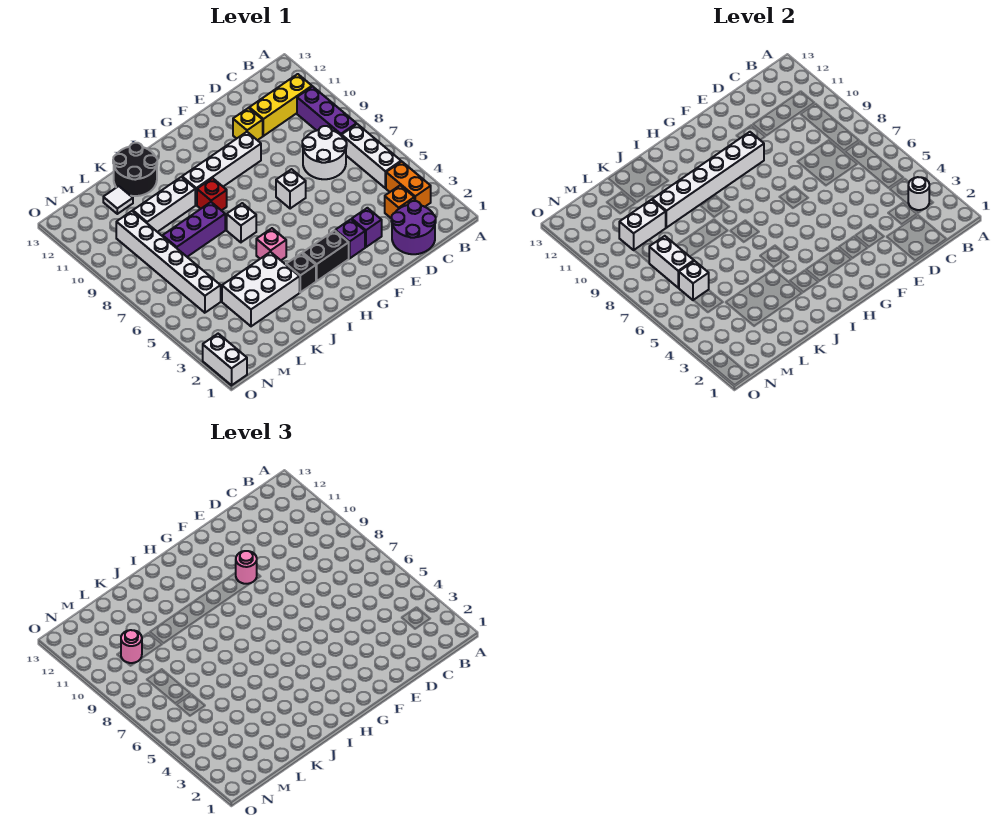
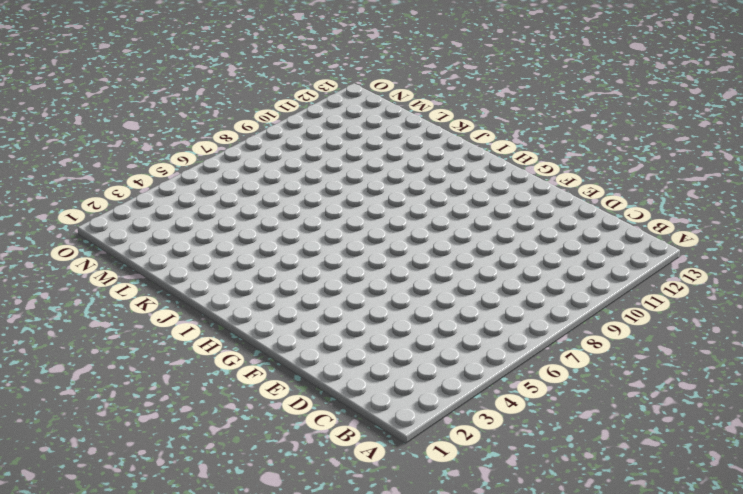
none -> orange brick B3:B4 level 1
none -> white brick B5:B7 level 1
none -> purple brick B8:B10 level 1
none -> yellow brick B11:D11 level 1

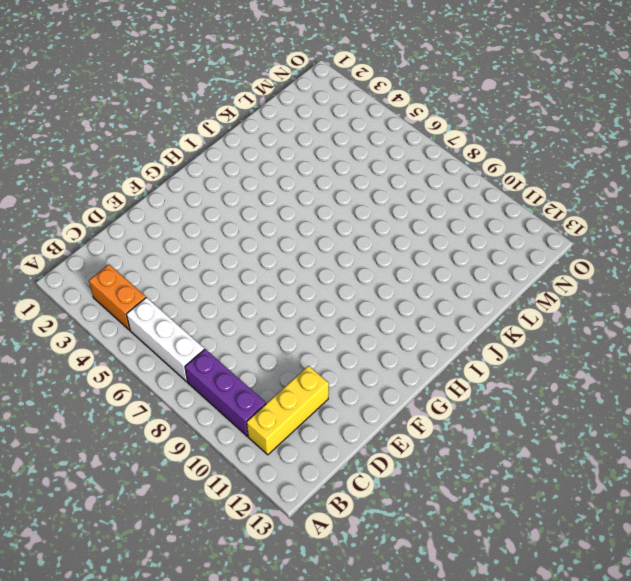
none -> purple round brick C1:D2 level 1
none -> orange brick C3 level 1
none -> white round brick C7:D8 level 1
none -> purple brick E3 level 1

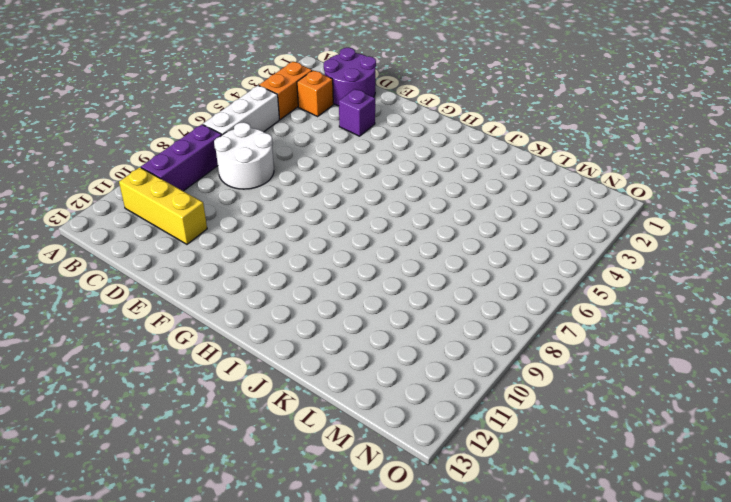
none -> yellow brick E11 level 1
none -> purple brick F3 level 1
none -> white brick F7 level 1
none -> white brick F10:I10 level 1

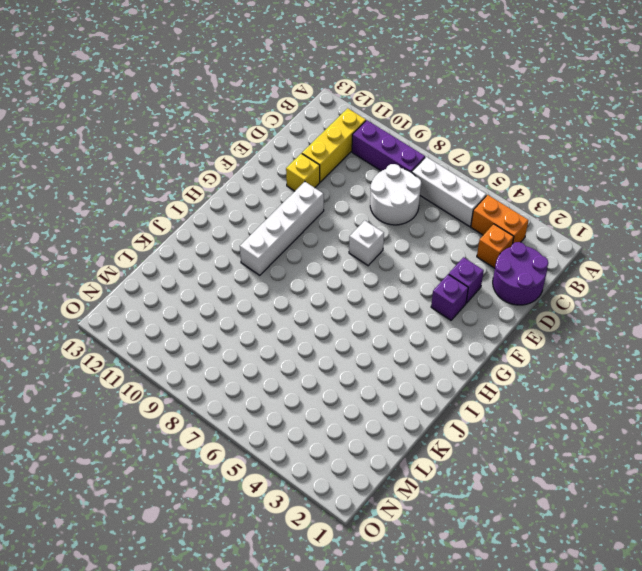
none -> black brick G3:H3 level 1
none -> black brick I3 level 1
none -> pink brick I5 level 1
none -> white brick I7 level 1

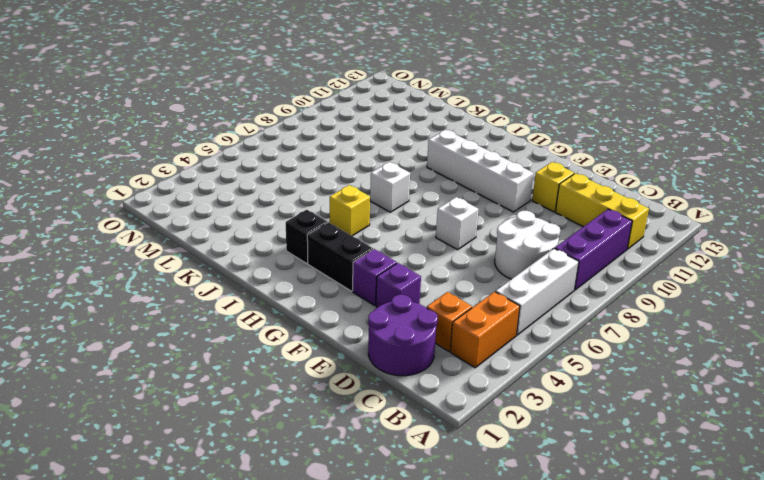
yellow brick I5 level 1 -> pink brick I5 level 1
none -> red brick I9 level 1
none -> white brick J3:L4 level 1
none -> purple brick J8:L8 level 1
none -> white brick J10:L10 level 1

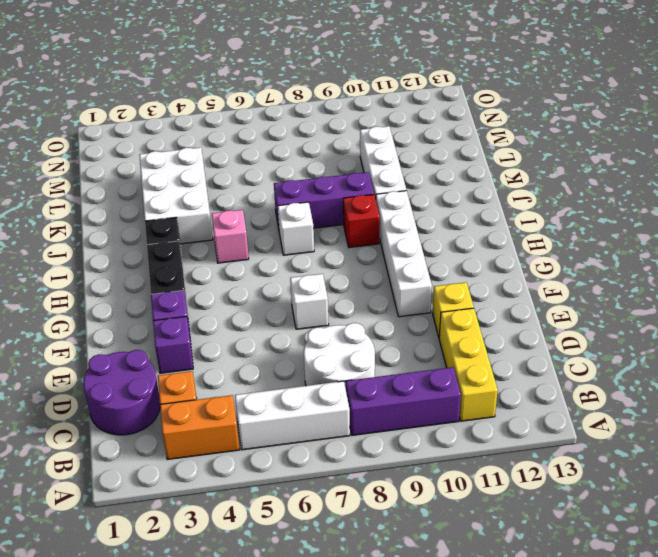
purple brick J7:J9 level 1 -> purple brick J8:L8 level 1
none -> black round brick J12:K13 level 1
none -> white tile L12 level 1
none -> white brick M5:M10 level 1
none -> white brick O1:O2 level 1

